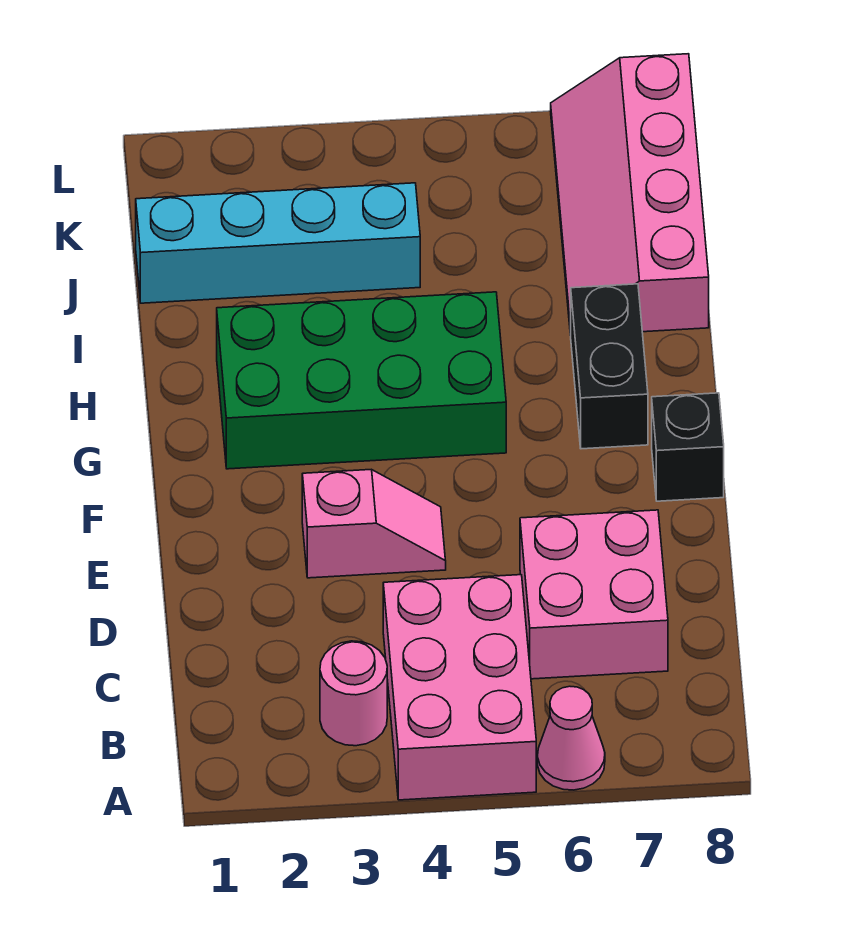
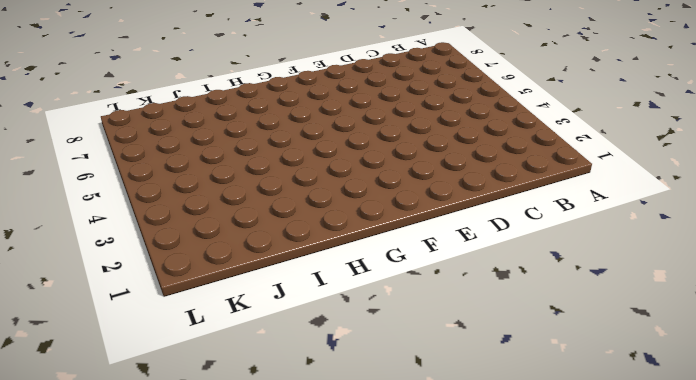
none -> pink brick A4:C5 level 1
none -> pink cone A6 level 1

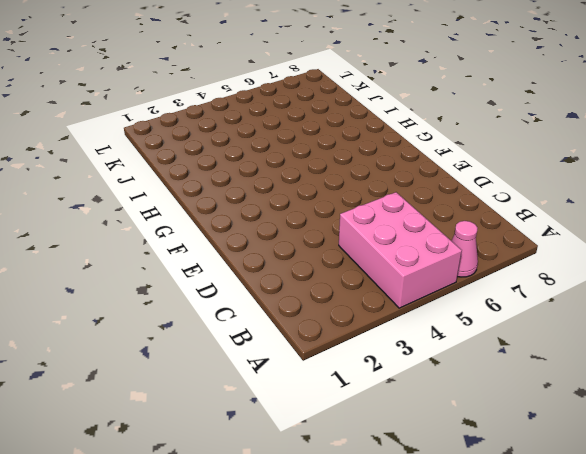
none -> pink round brick B3 level 1
none -> pink brick C6:D7 level 1

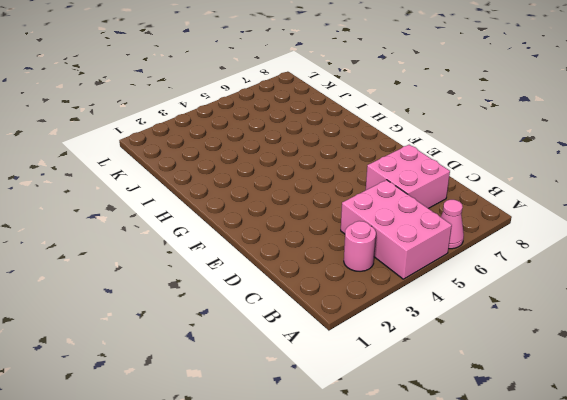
none -> pink slope E3:E4 level 1 top 3
none -> black brick F8 level 1

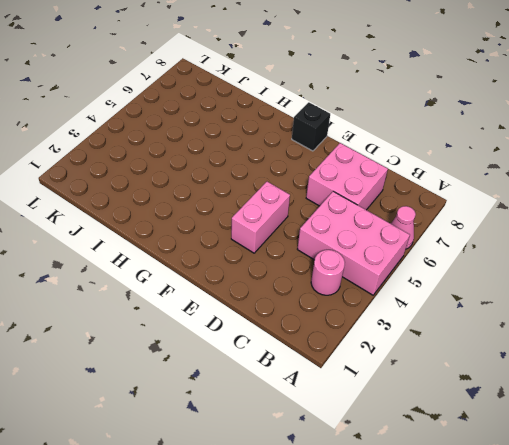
pink brick E3:E4 level 1 -> pink slope E3:E4 level 1 top 3
none -> green brick G2:H5 level 1
none -> black brick G7:H7 level 1

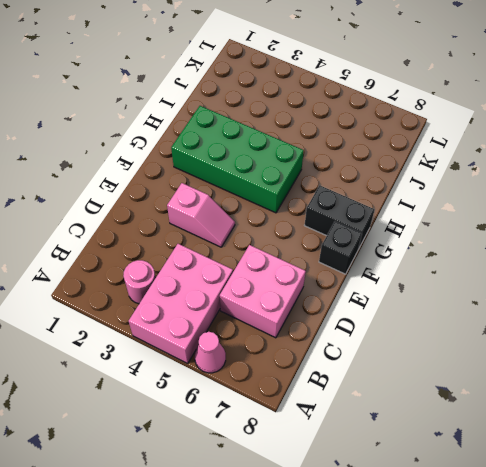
black brick G7:G8 level 1 -> black brick G7:H7 level 1
none -> pink slope I7:L8 level 1 top 8
none -> cyan brick J1:J4 level 1

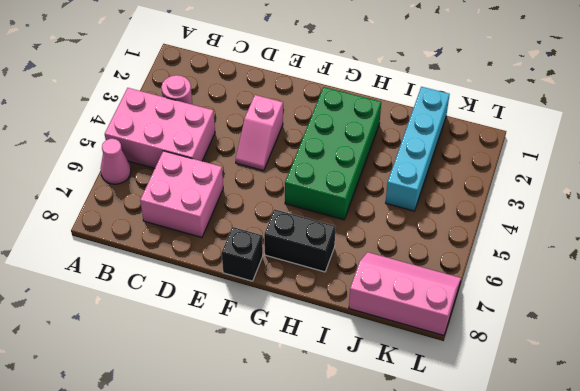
pink slope J7:L8 level 1 top 8 -> pink slope I7:L8 level 1 top 8

